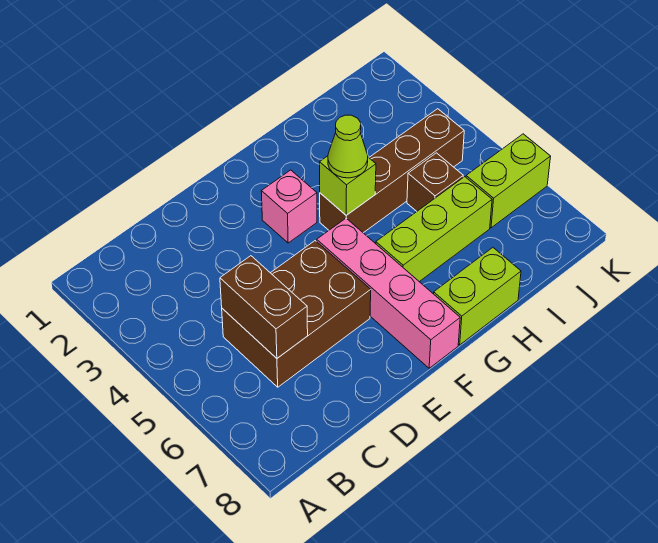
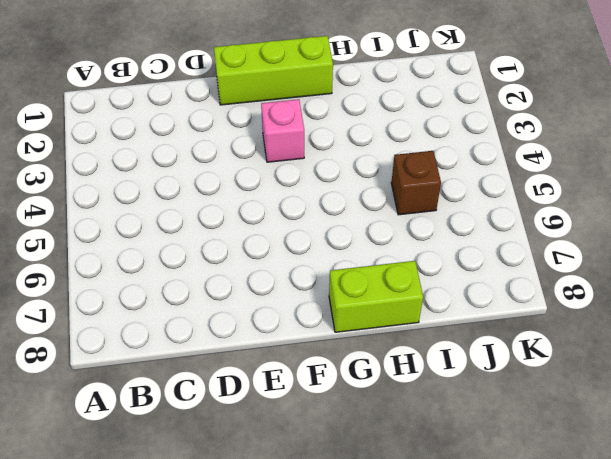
lime brick E1:G1 level 1 -> lime brick G6:I6 level 1
none -> brown brick C5:E6 level 1
none -> pink brick F5:F8 level 1

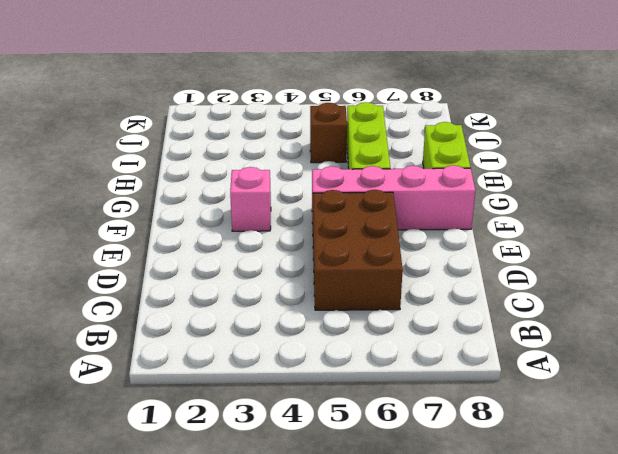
none -> brown brick G4:J4 level 1
none -> lime brick J6:K6 level 1

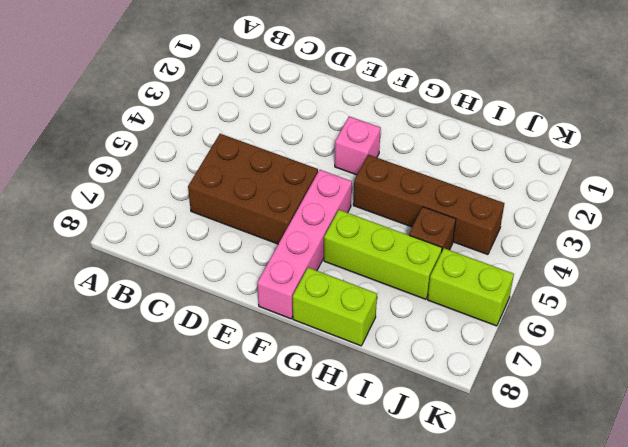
none -> brown brick C5:C6 level 2
none -> lime brick G4 level 2

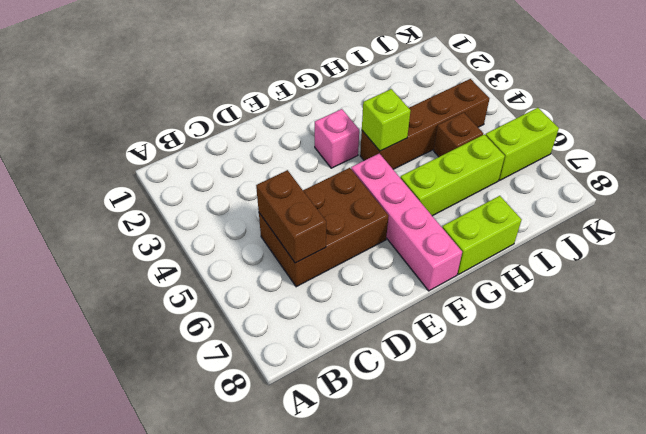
none -> lime cone G4 level 3

